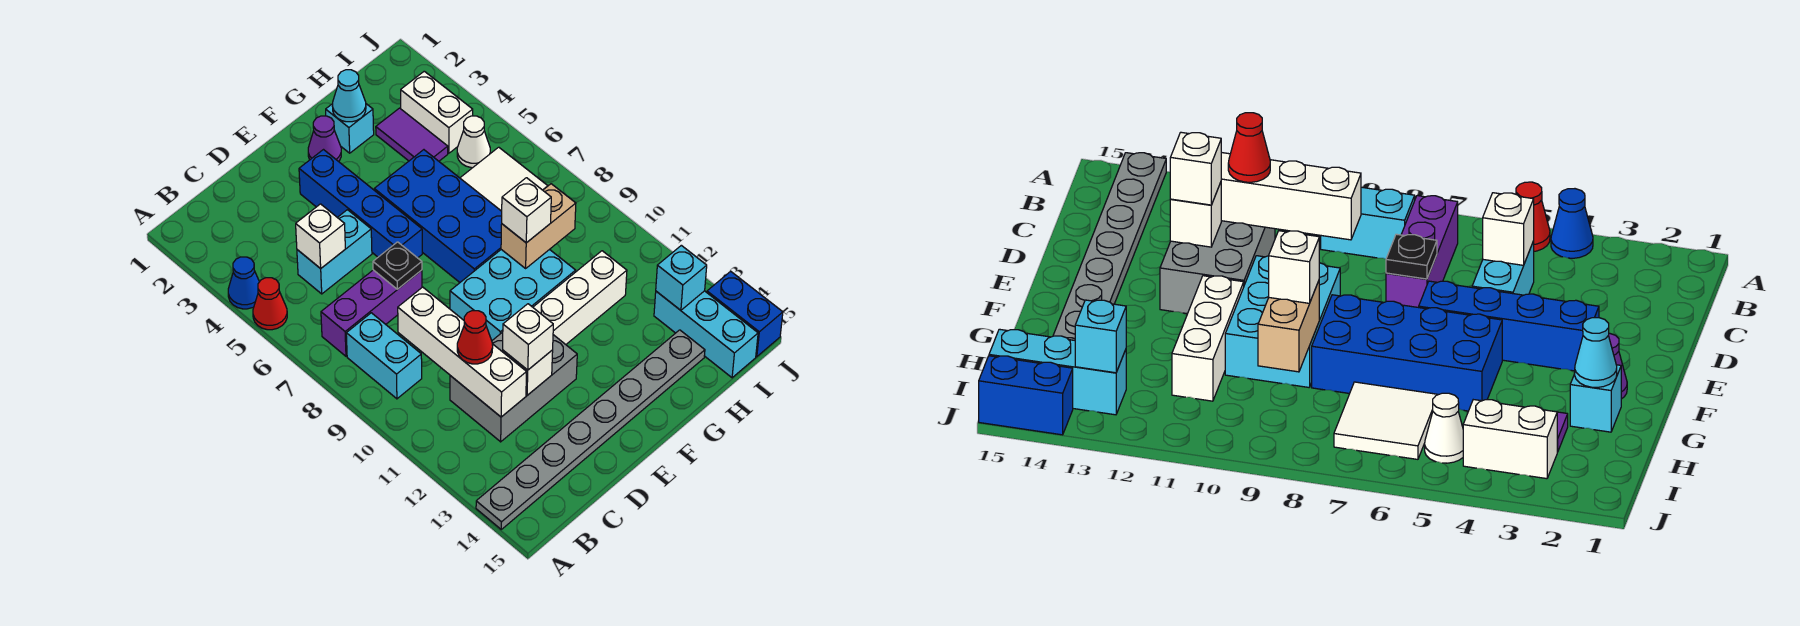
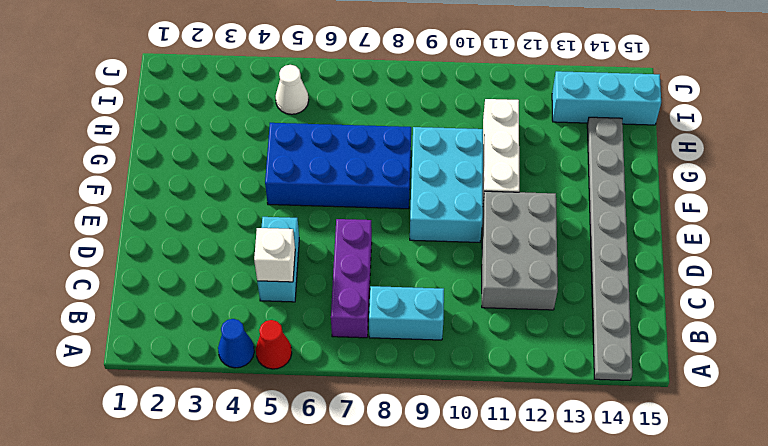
none -> blue brick E3:E6 level 1
none -> purple cone F2 level 1
none -> cyan brick G2 level 1

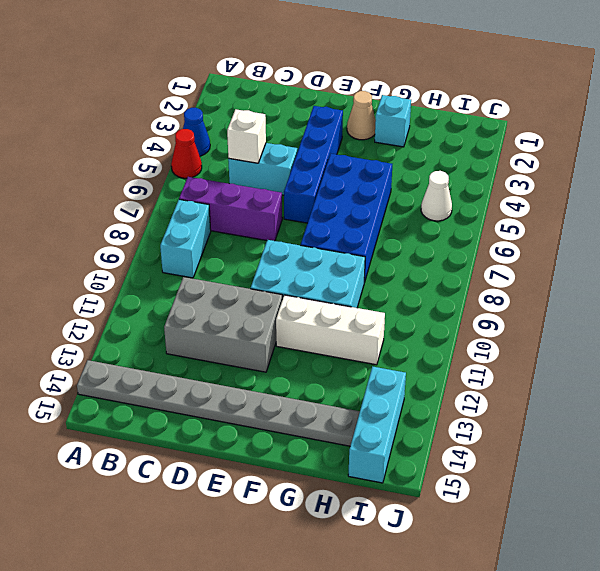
tan cone F2 level 1 -> purple cone F2 level 1
none -> purple tile H3:H4 level 1
none -> white tile H6:I7 level 1
none -> white brick I3:I4 level 1

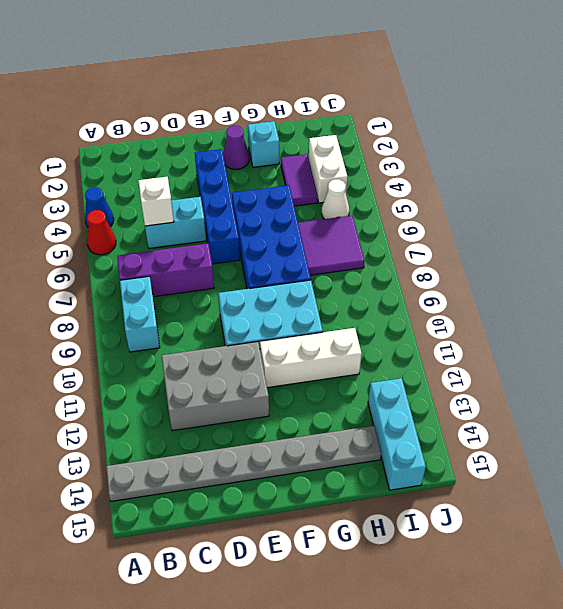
purple tile H6:I7 level 1 -> white tile H6:I7 level 1
none -> blue brick J14:J15 level 1
none -> white brick C9:C12 level 2
none -> black plate D7 level 2

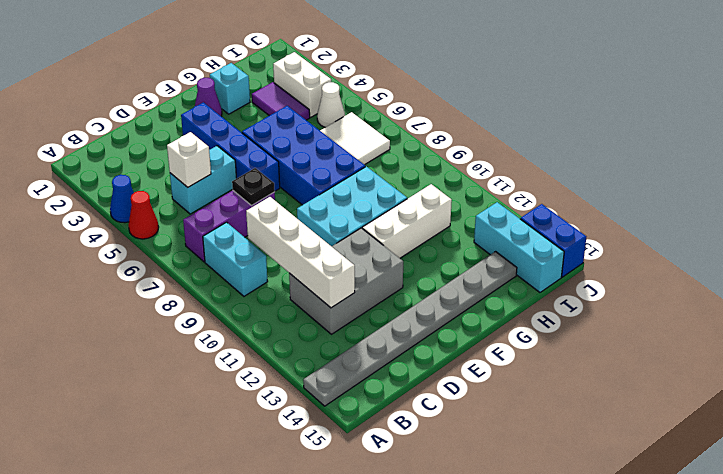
none -> white brick D12 level 2
none -> cyan cone G2 level 2
none -> tan brick G9:H9 level 2

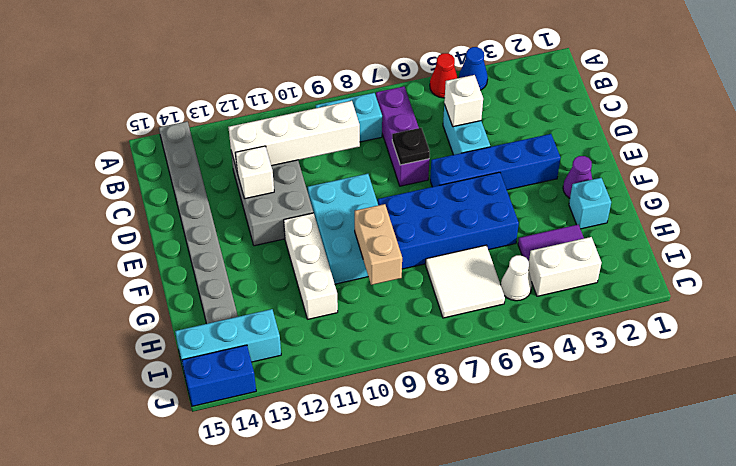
none -> cyan cone G2 level 2
none -> cyan brick I13 level 2
none -> red cone C11 level 3

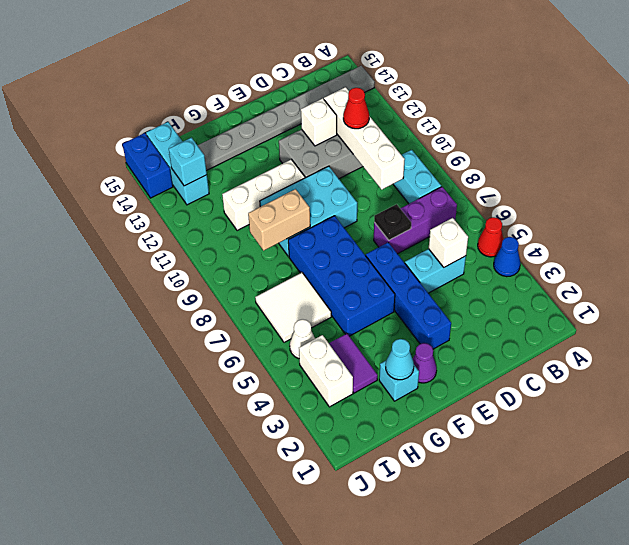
none -> white brick D12 level 3
none -> white brick G9 level 3

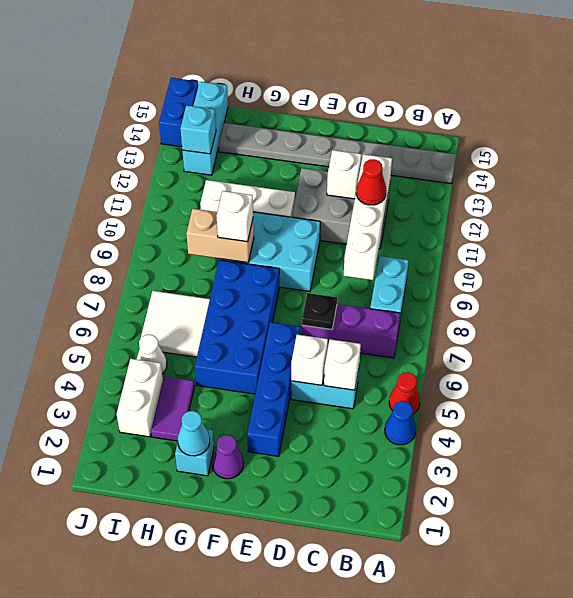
white brick D5 level 2 -> white brick D12 level 3

